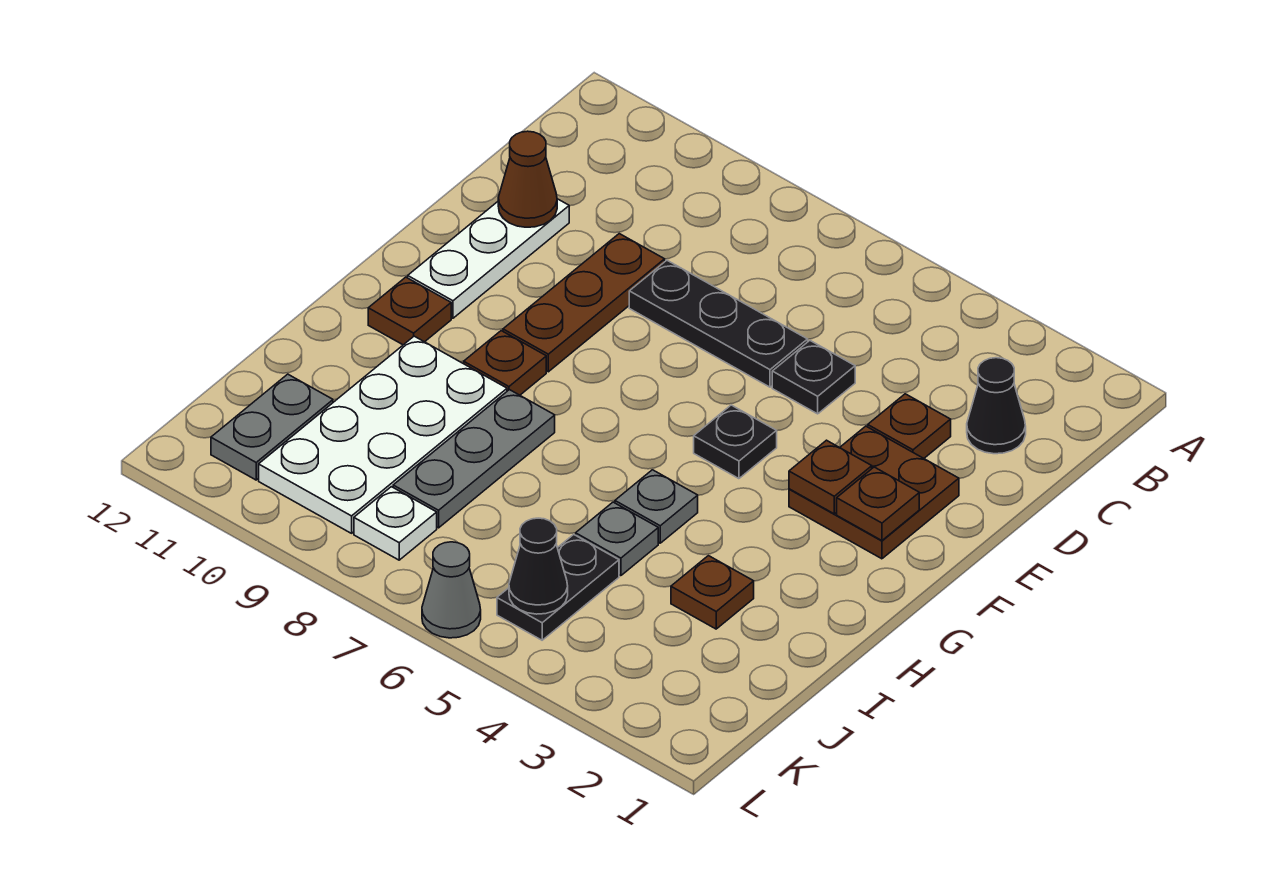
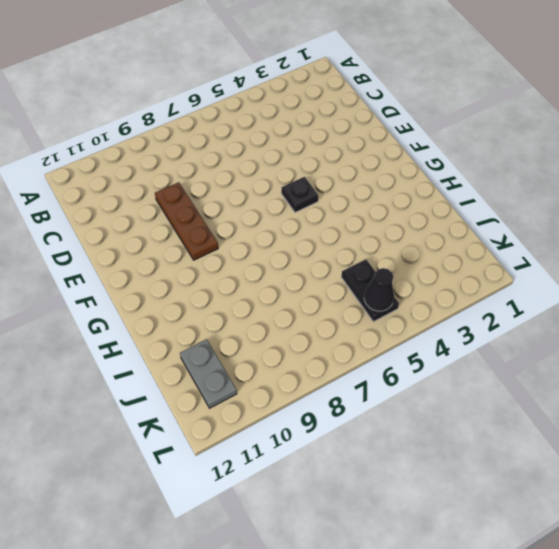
none -> black cone C2 level 1
none -> brown plate D3 level 1
none -> black plate D5 level 1

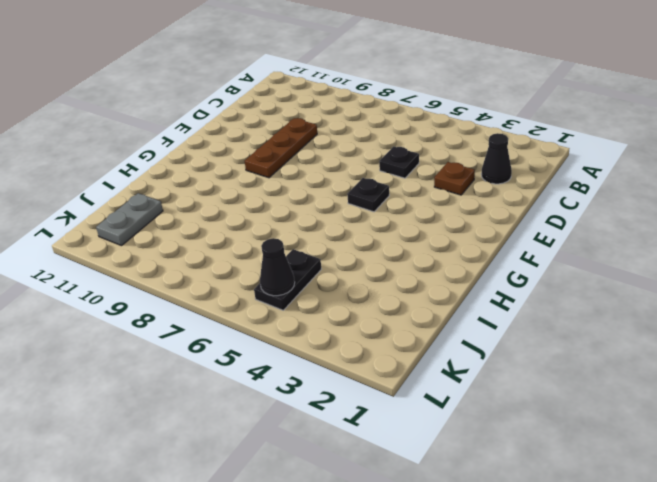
none -> black plate D6:D8 level 1
none -> white plate D11:F11 level 1
none -> brown plate E2:F3 level 1

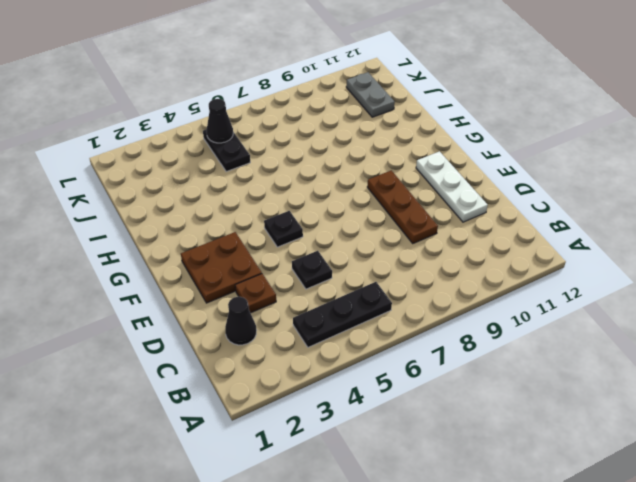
black plate B4:B6 level 1 -> black plate D6:D8 level 1
none -> brown plate G9 level 1
none -> brown plate G11 level 1
none -> grey plate H5 level 1

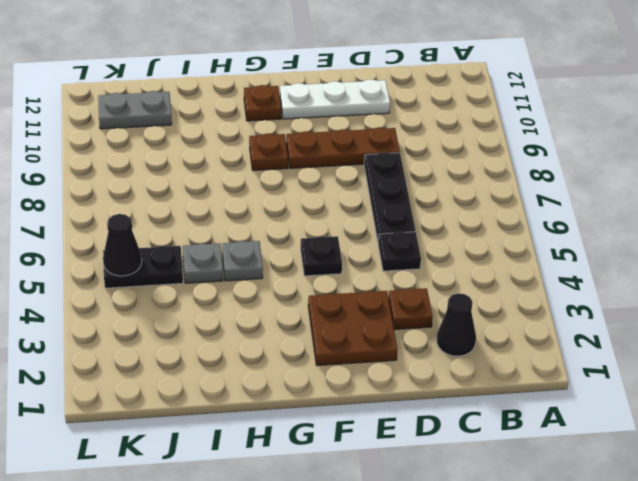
none -> grey plate H8:J8 level 1
none -> white plate H9:K10 level 1
none -> brown plate I3 level 1

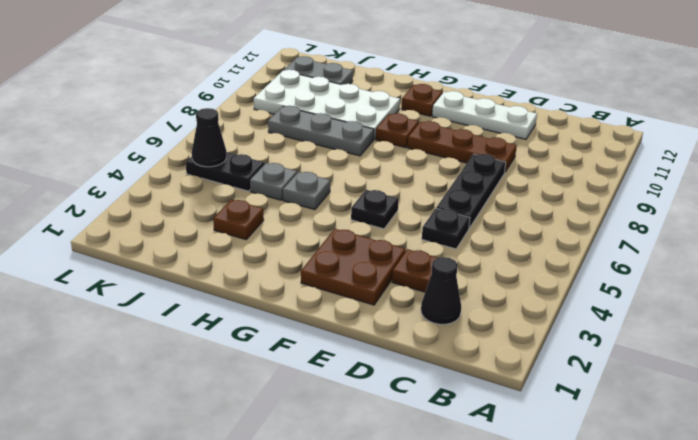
none -> white plate K8 level 1
none -> grey cone L6 level 1
none -> brown cone D11 level 2

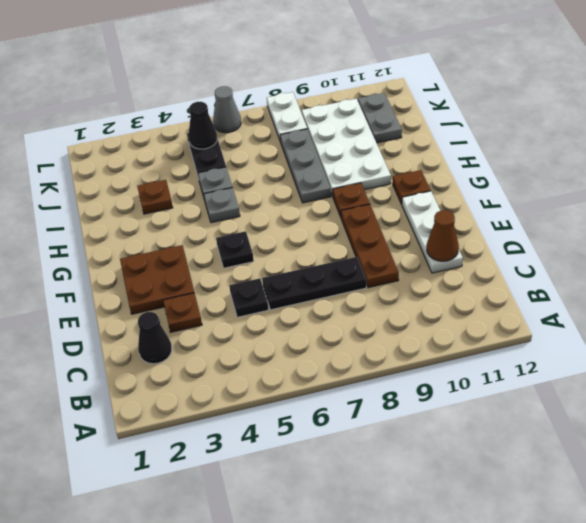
white plate K8:L8 level 1 -> white plate K8 level 1
none -> brown plate F2 level 2
none -> brown plate F3 level 2

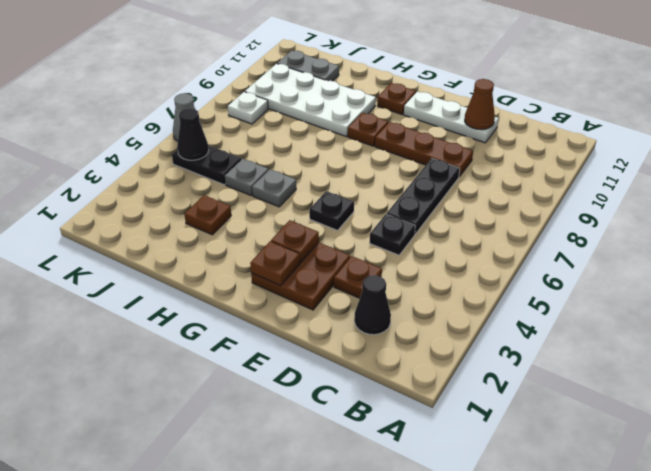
none -> grey plate H8:J8 level 1

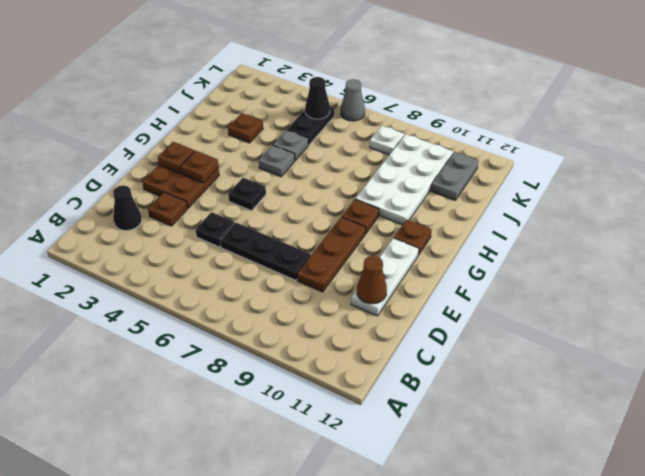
none -> grey plate H8:J8 level 1

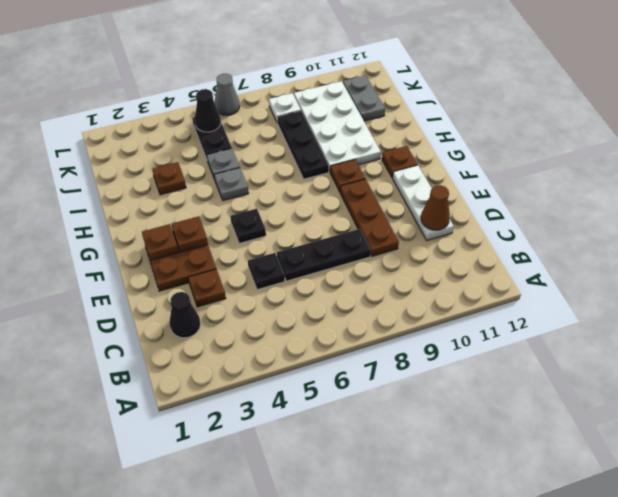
black plate H8:J8 level 1 -> grey plate H8:J8 level 1

